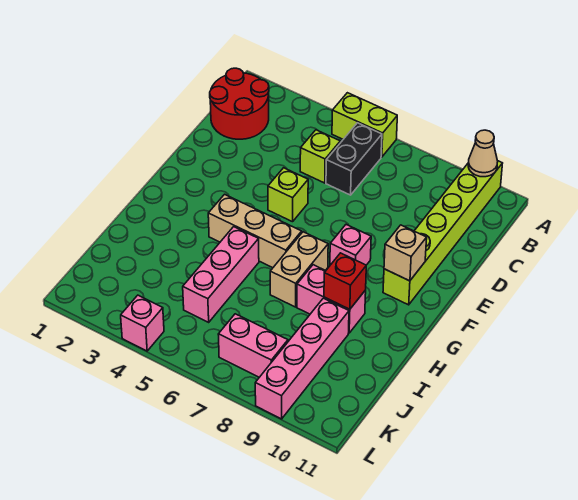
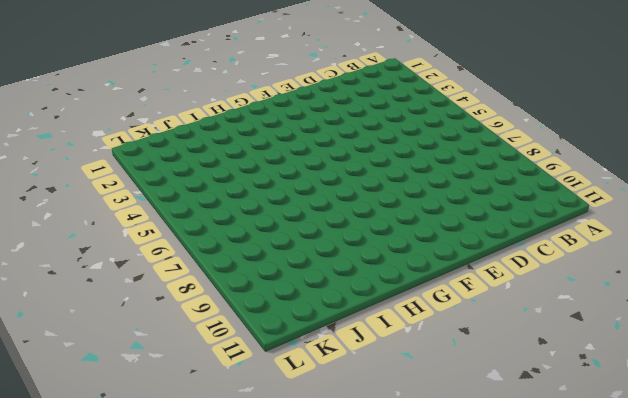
none -> lime brick A5:A6 level 1
none -> lime brick A10:F10 level 1
none -> red round brick B1:C2 level 1

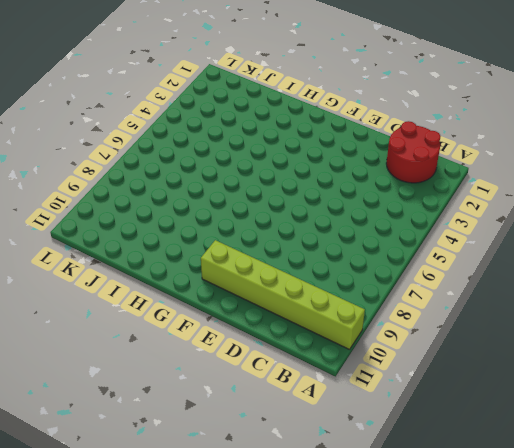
none -> lime brick A5:A6 level 1
none -> black brick B6:C6 level 1
none -> lime brick C5 level 1

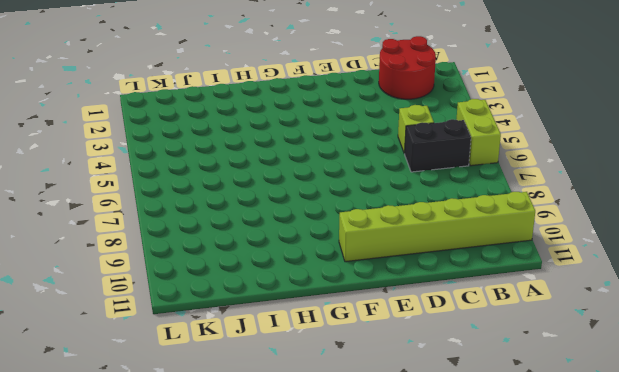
none -> lime brick E5 level 1
none -> pink brick F8 level 1
none -> tan brick G4:G6 level 1

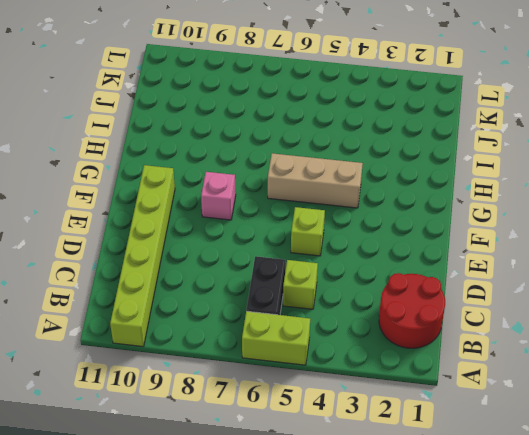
none -> tan brick G7:H7 level 1
none -> pink brick H5:J5 level 1
none -> pink brick H8:H9 level 1

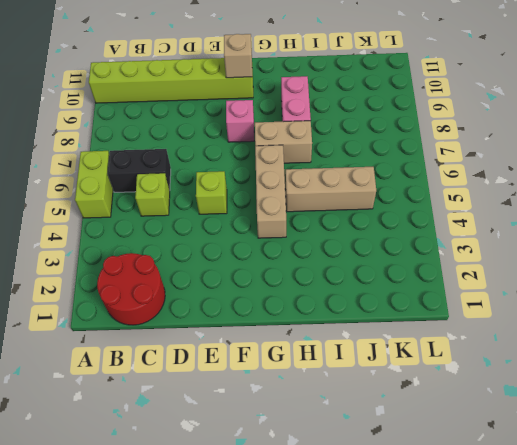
tan brick H5:J5 level 1 -> pink brick H5:J5 level 1
none -> pink brick I9:L9 level 1
none -> pink brick K7:K8 level 1
none -> pink brick L4 level 1

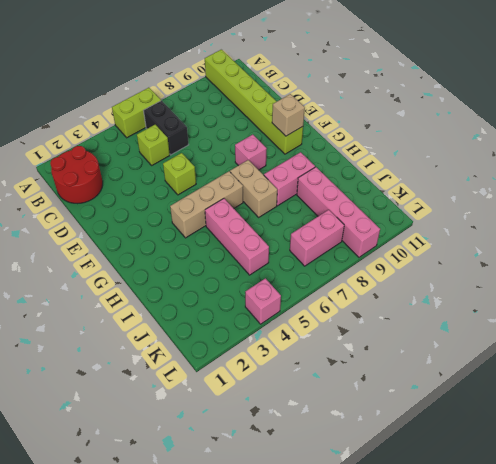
none -> tan cone A10 level 2
none -> red brick H9 level 2

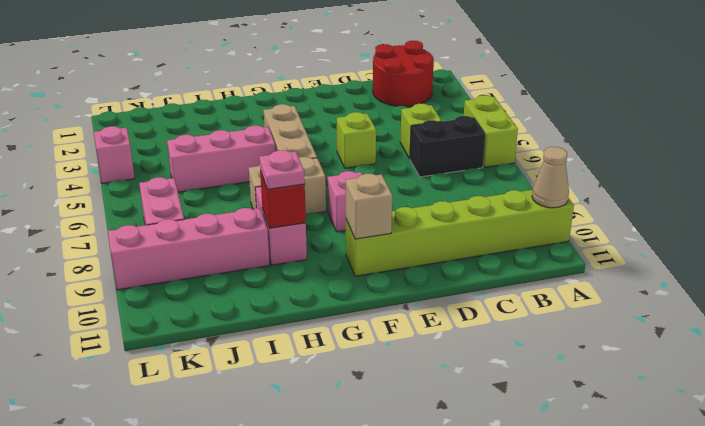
pink plate H9 level 3 -> none

